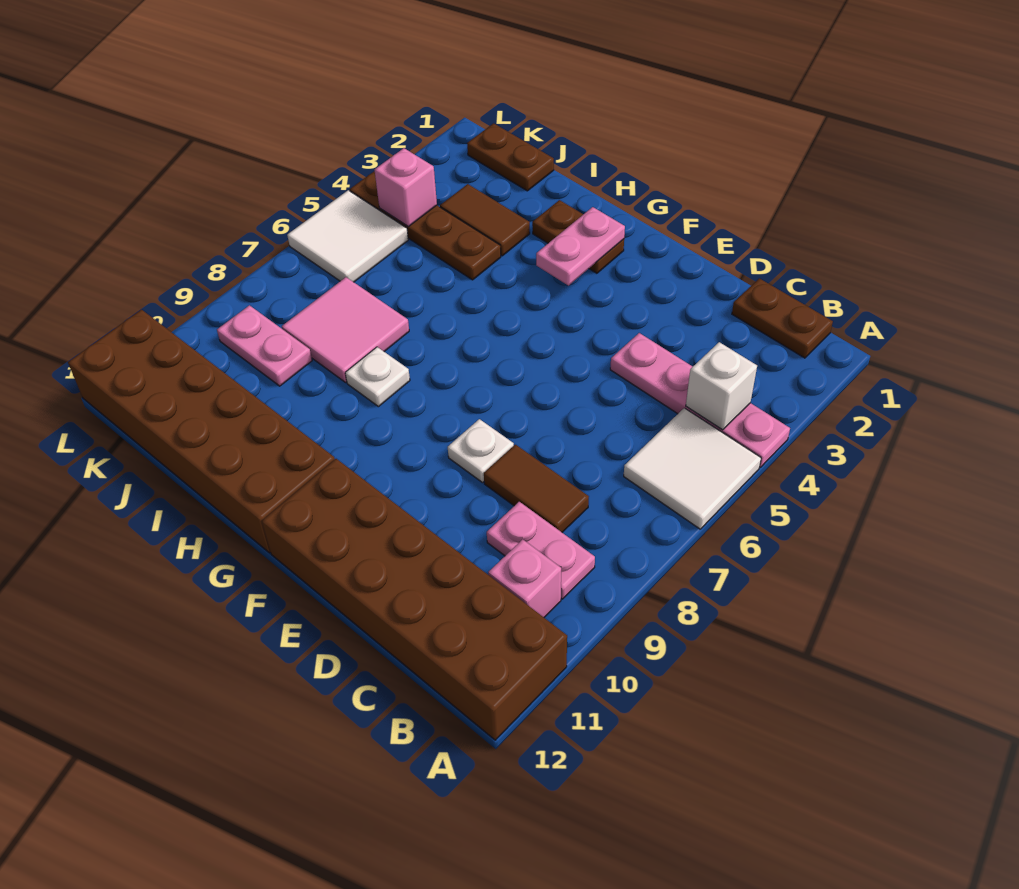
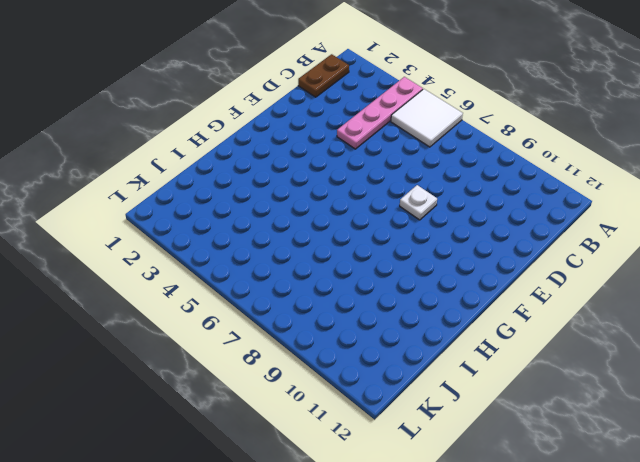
none -> brown brick A11:F12 level 1
none -> pink plate B9:C9 level 1
none -> pink brick B10 level 1

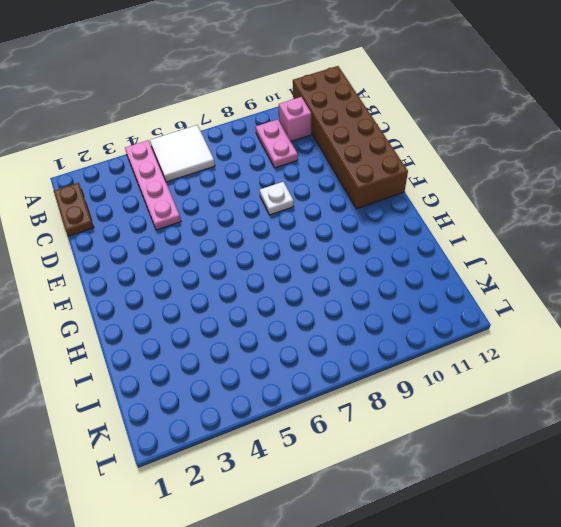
none -> brown tile C8:D8 level 1
none -> brown plate G2:H2 level 1
none -> brown brick G11:L12 level 1

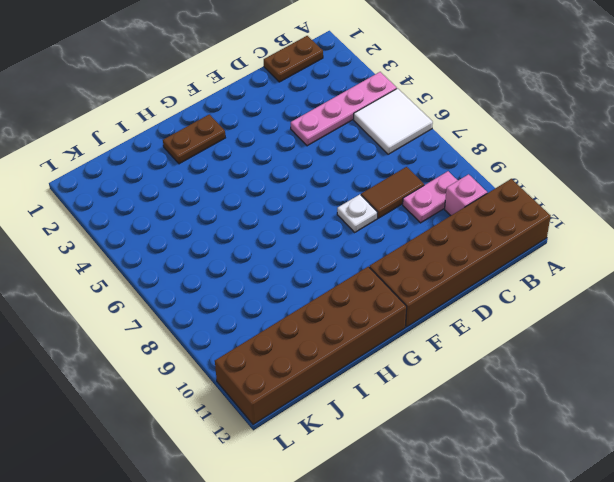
none -> white plate H8 level 1
none -> brown tile I3:J3 level 1
none -> brown plate I4:L4 level 1

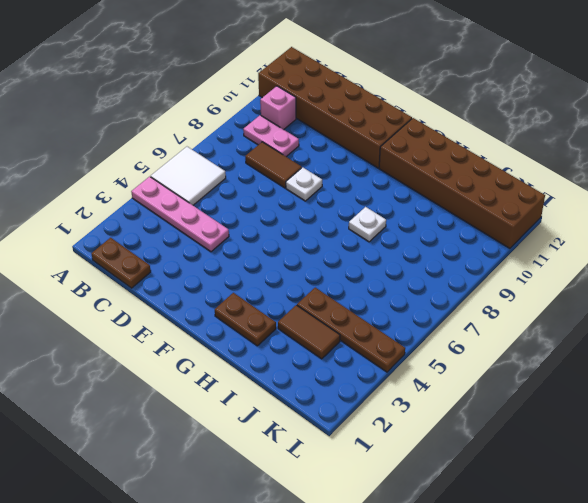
none -> pink tile I7:J8 level 1
none -> brown plate J1:K1 level 1
none -> pink plate J9:K9 level 1

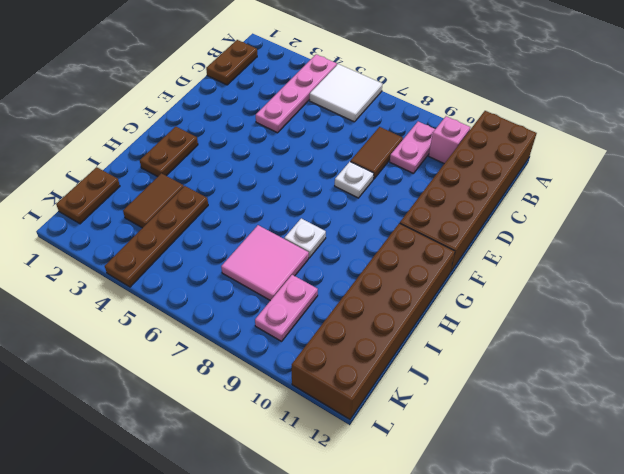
none -> white tile K5:L6 level 1
none -> white brick B4 level 2
none -> pink plate G2:G3 level 2

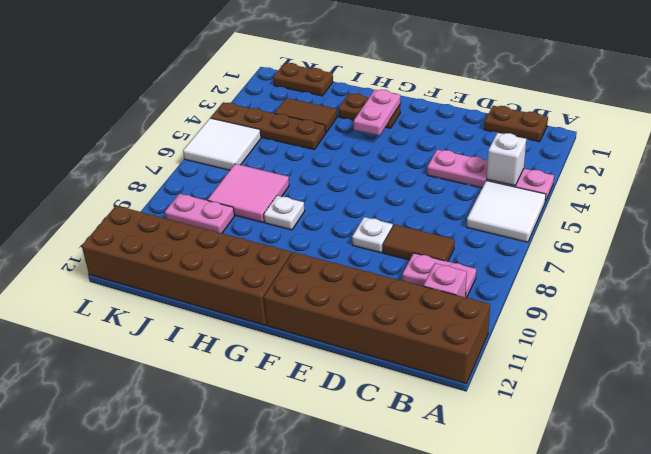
none -> pink brick K4 level 2

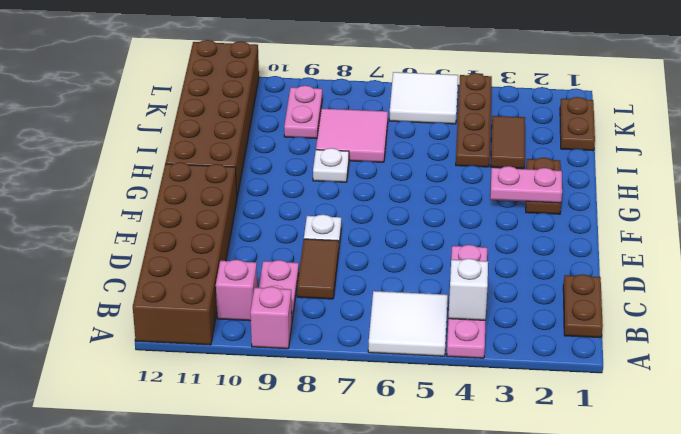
pink brick A9 level 1 -> pink brick K4 level 2

